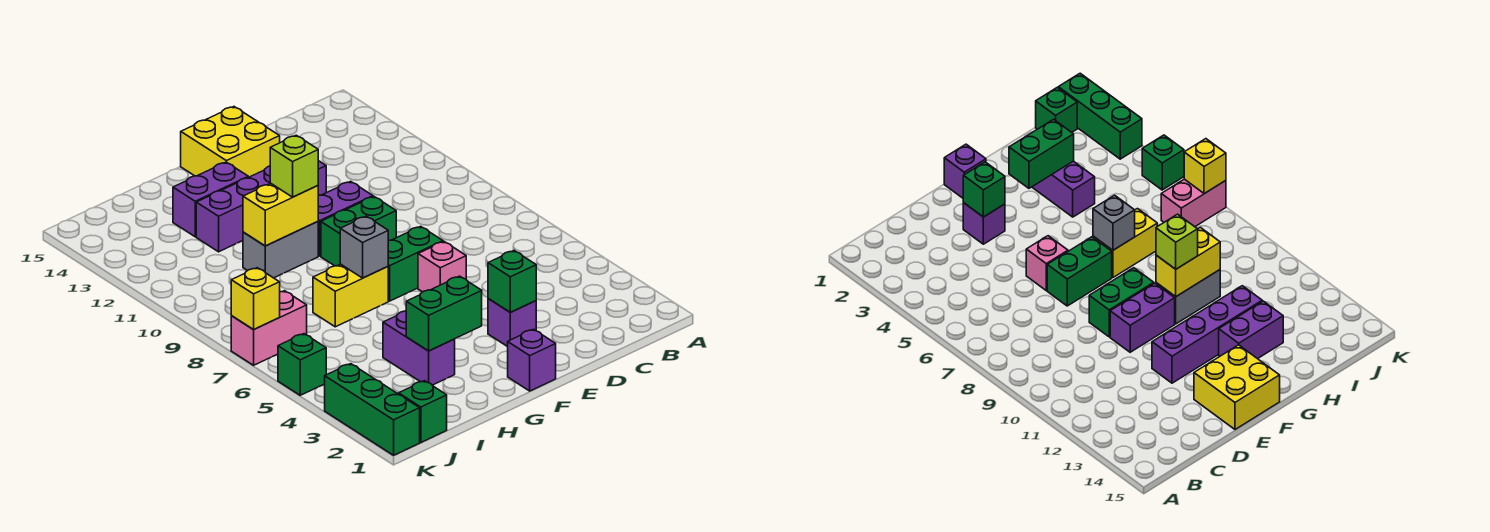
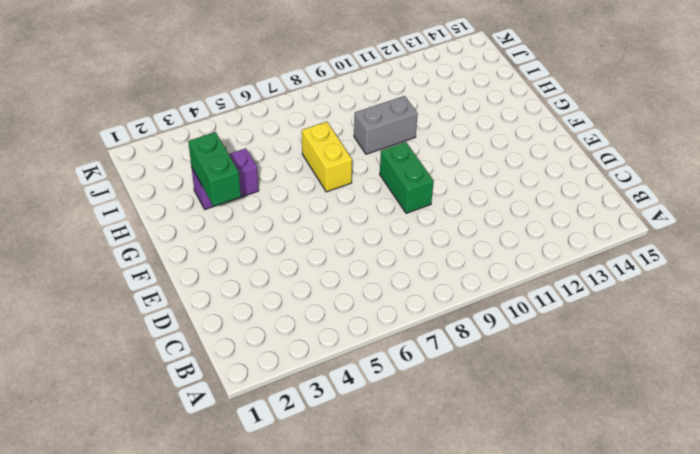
grey brick H9:H10 level 1 -> grey brick G10:H10 level 1
none -> purple brick E3 level 1
none -> pink brick E6 level 1
none -> green brick E7:F7 level 1

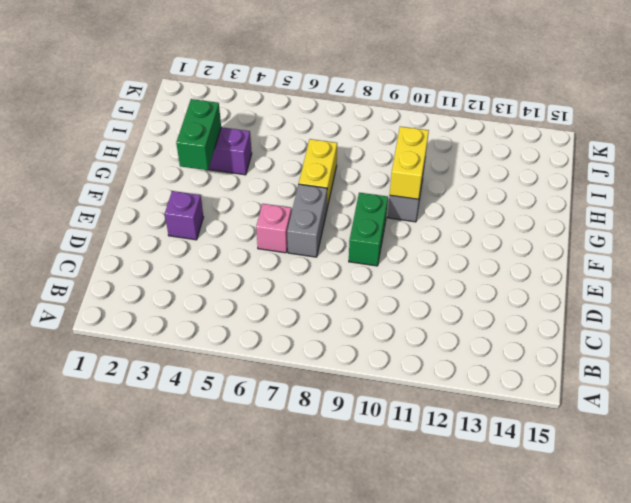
grey brick E7:F7 level 1 -> green brick E7:F7 level 1
none -> purple brick E10:F10 level 1
none -> purple brick E12:H12 level 1
none -> yellow brick E14:F15 level 1

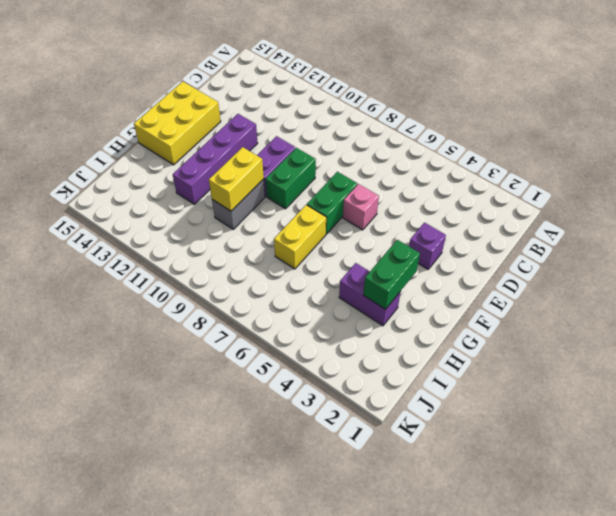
yellow brick E14:G15 level 1 -> yellow brick E14:F15 level 1
none -> purple brick F1 level 1
none -> purple brick G13:H13 level 1
none -> green brick J1 level 1

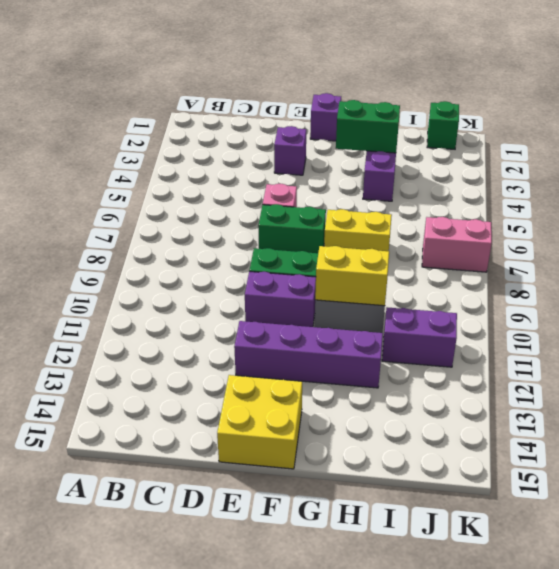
purple brick I11:J11 level 1 -> purple brick G13:H13 level 1
none -> green brick K1:K3 level 1
none -> green brick K5 level 1
none -> green brick E3 level 2

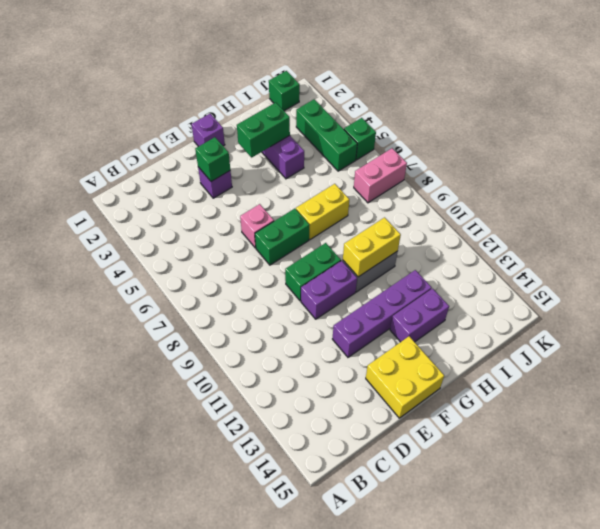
green brick J3:J5 level 1 -> green brick K1:K3 level 1
none -> grey brick G7 level 2
none -> yellow brick K7 level 2
none -> lime brick G10 level 3

